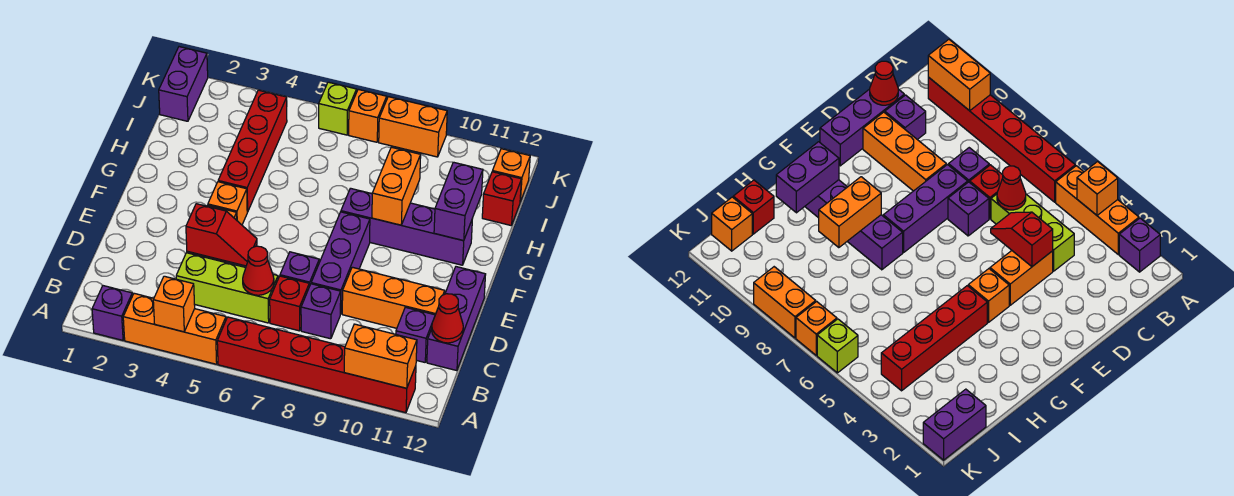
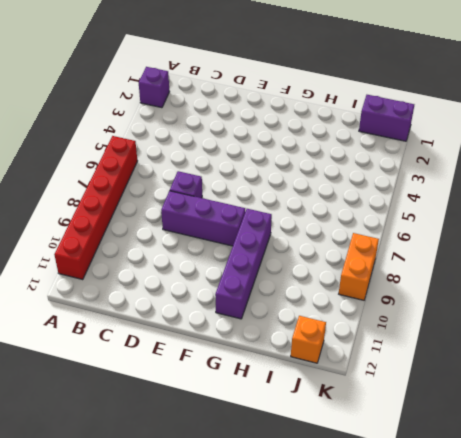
none -> orange brick A3:A5 level 1
none -> lime brick C4:C6 level 1
none -> red brick C7 level 1

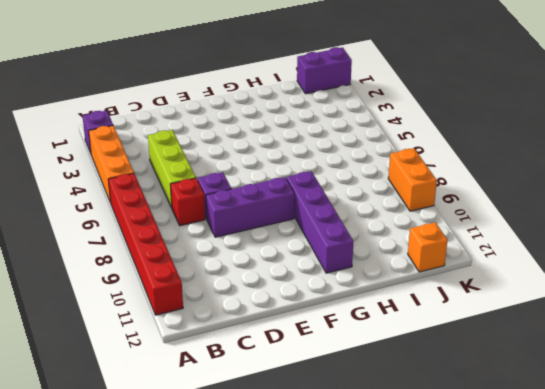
none -> purple brick C8 level 1
none -> purple brick C11 level 1
none -> purple brick C12:E12 level 1

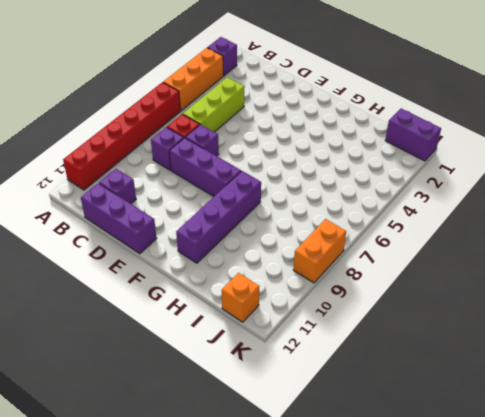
none -> orange brick D4:E4 level 1
none -> orange brick D9:D11 level 1
none -> orange brick F4 level 1

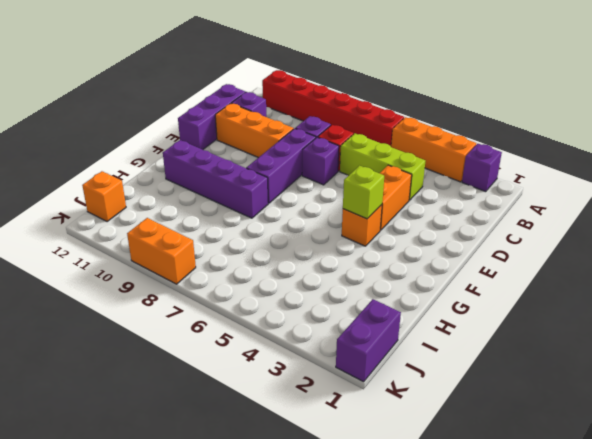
lime brick F4 level 2 -> lime brick K6 level 1
none -> red brick G4:J4 level 1
none -> red brick I12 level 1
none -> orange brick K7 level 1

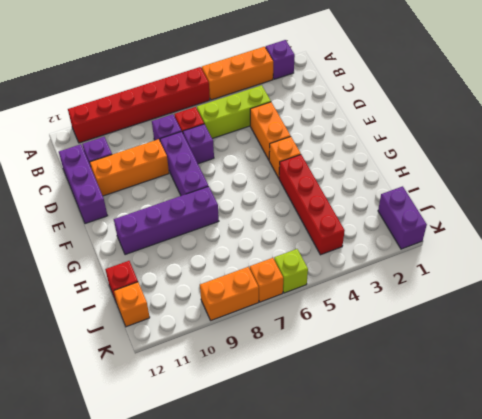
none -> orange brick A4 level 2
none -> orange brick A10:A11 level 2
none -> red cone C6 level 2

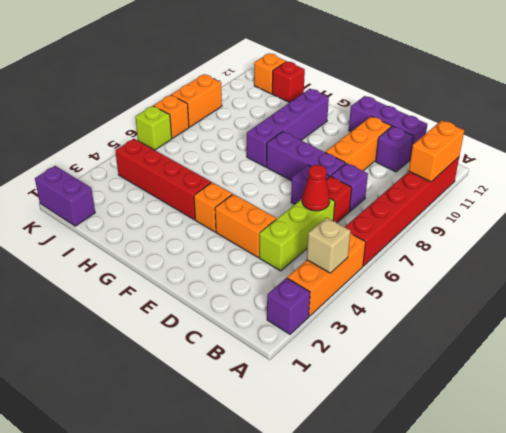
tan brick A4 level 2 -> orange brick A4 level 2
none -> red cone C12 level 2
none -> red slope D4:D5 level 2 top 4
none -> orange brick G9:H9 level 2

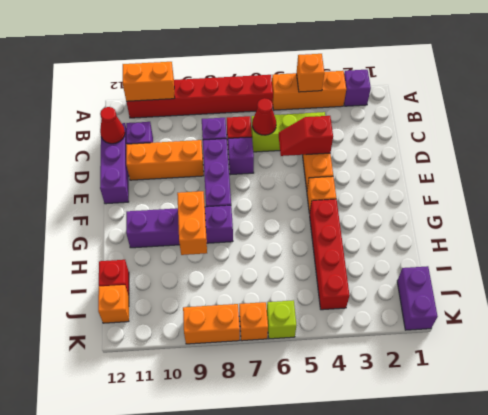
none -> purple brick G11:H11 level 2

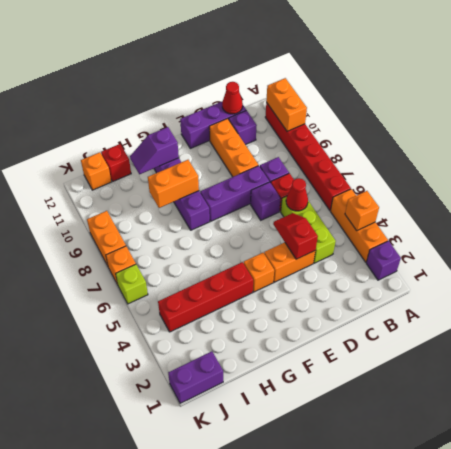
purple slope G11:H11 level 2 top G -> purple brick G11:H11 level 2

